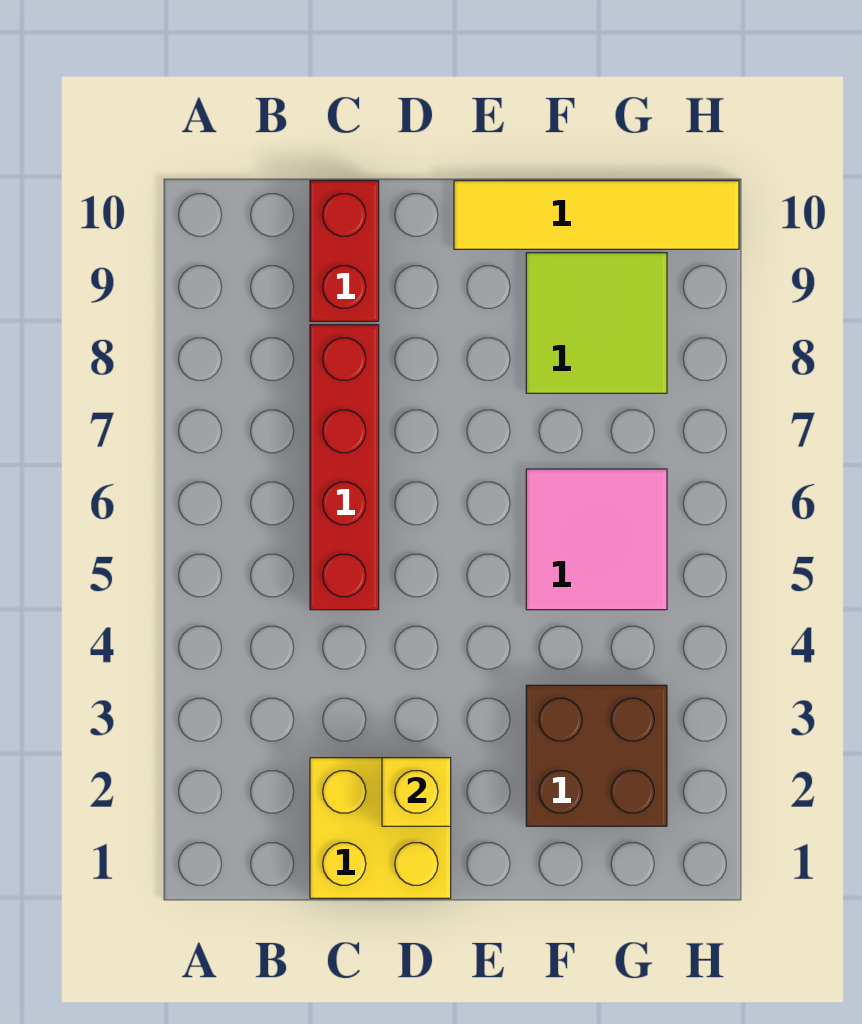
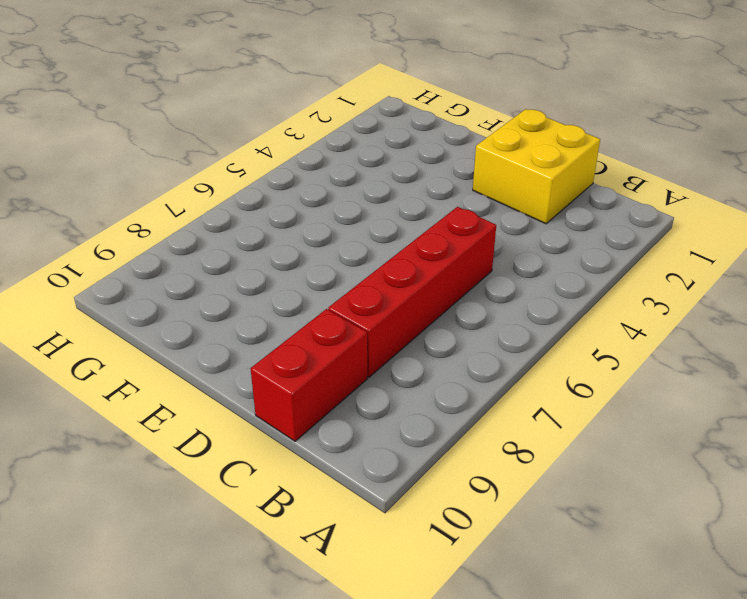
none -> yellow tile E10:H10 level 1
none -> brown brick F2:G3 level 1

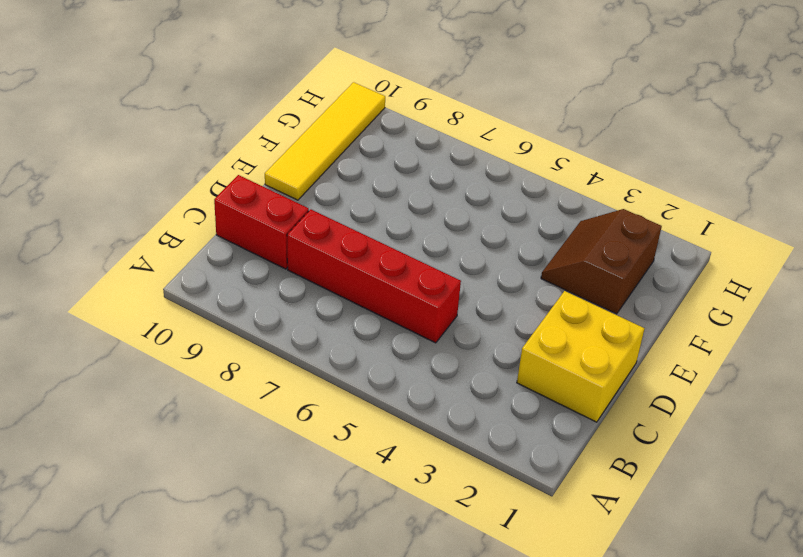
brown slope F2:G3 level 1 top 2 -> brown brick F2:G3 level 1
none -> pink tile F5:G6 level 1
none -> lime tile F8:G9 level 1

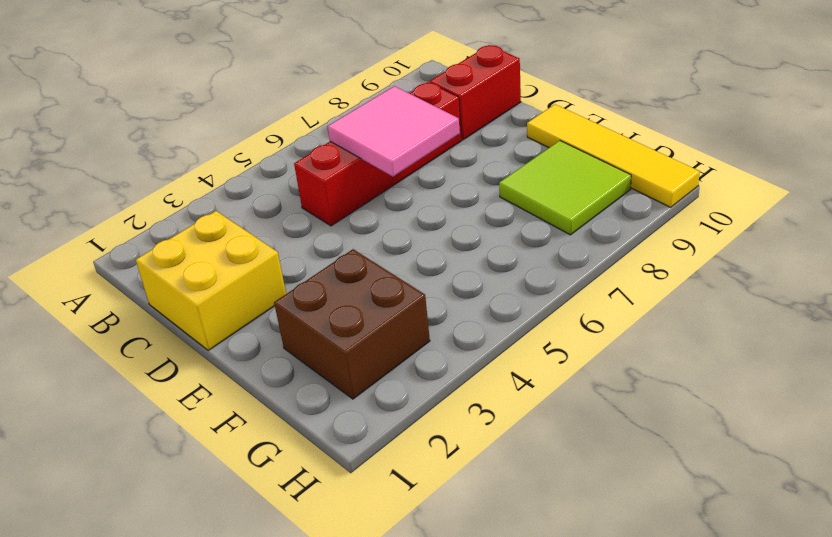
pink tile C6:D7 level 2 -> pink tile F5:G6 level 1
none -> yellow brick D2 level 2

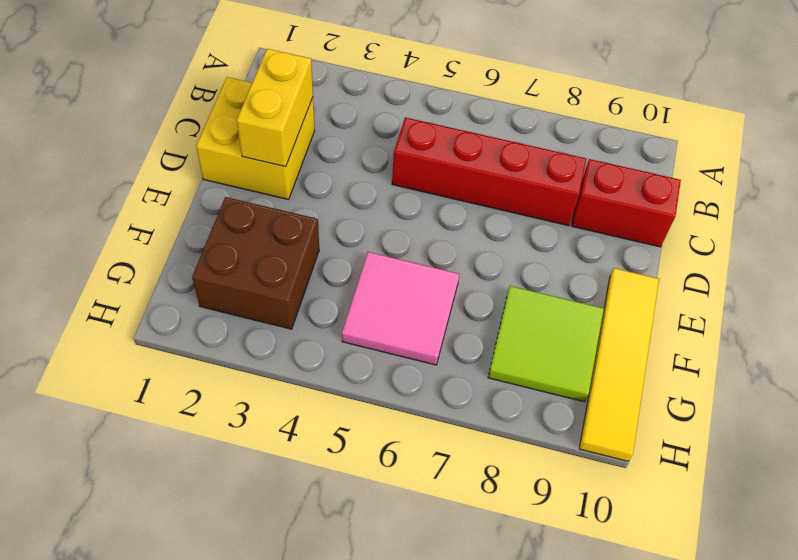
yellow brick C2:D2 level 2 -> yellow brick D2 level 2

